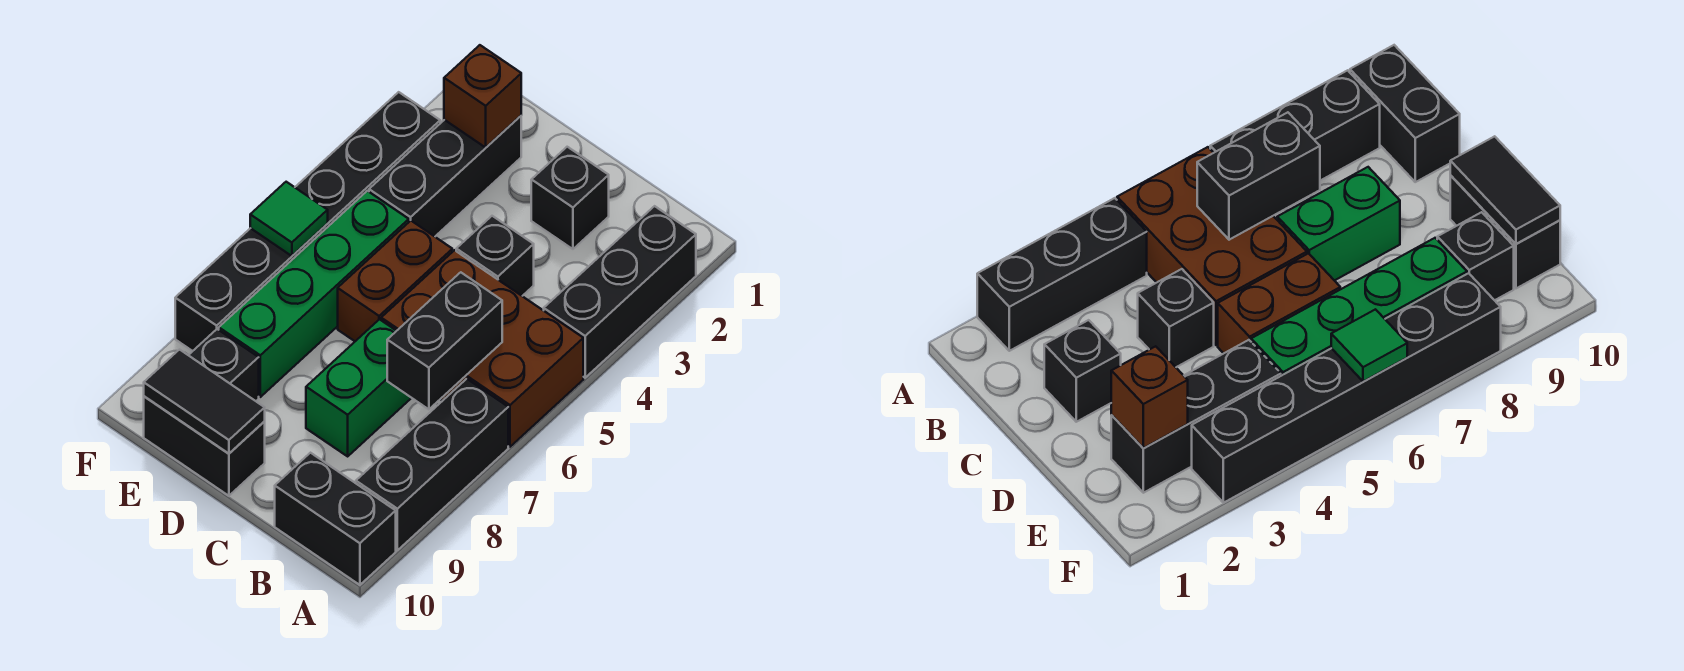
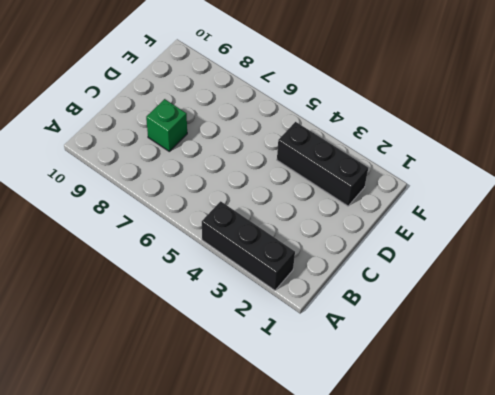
green brick C8 level 1 -> green brick C7:C8 level 1
none -> brown brick A5:C6 level 1
none -> black brick A7:A9 level 1
none -> black brick A10:B10 level 1

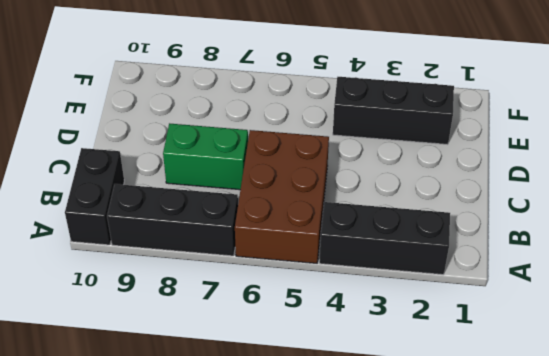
none -> black brick C2 level 1
none -> black brick C4 level 1
none -> brown brick D5:D6 level 1

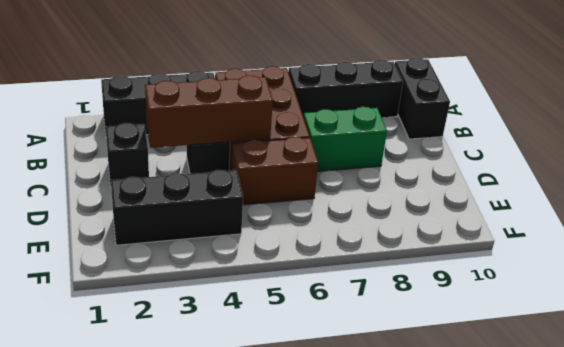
brown brick C3:C5 level 2 -> none
none -> black brick D10:E10 level 1
none -> green brick E5:E8 level 1
none -> black brick E9 level 1

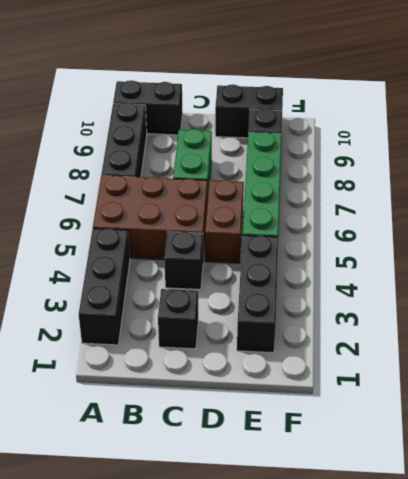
none -> black brick F3:F8 level 1
none -> black brick B6:B7 level 2
none -> black tile D10:E10 level 2

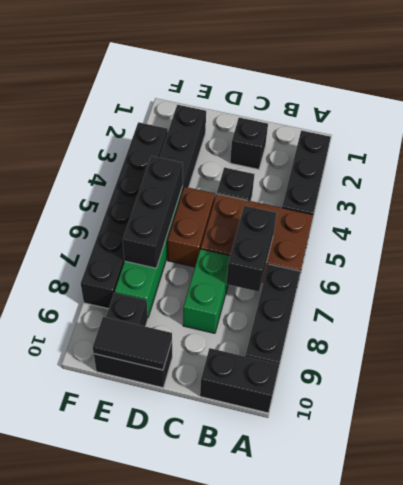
black brick E5:E7 level 2 -> none
none -> brown brick E2 level 2
none -> green tile F6 level 2

